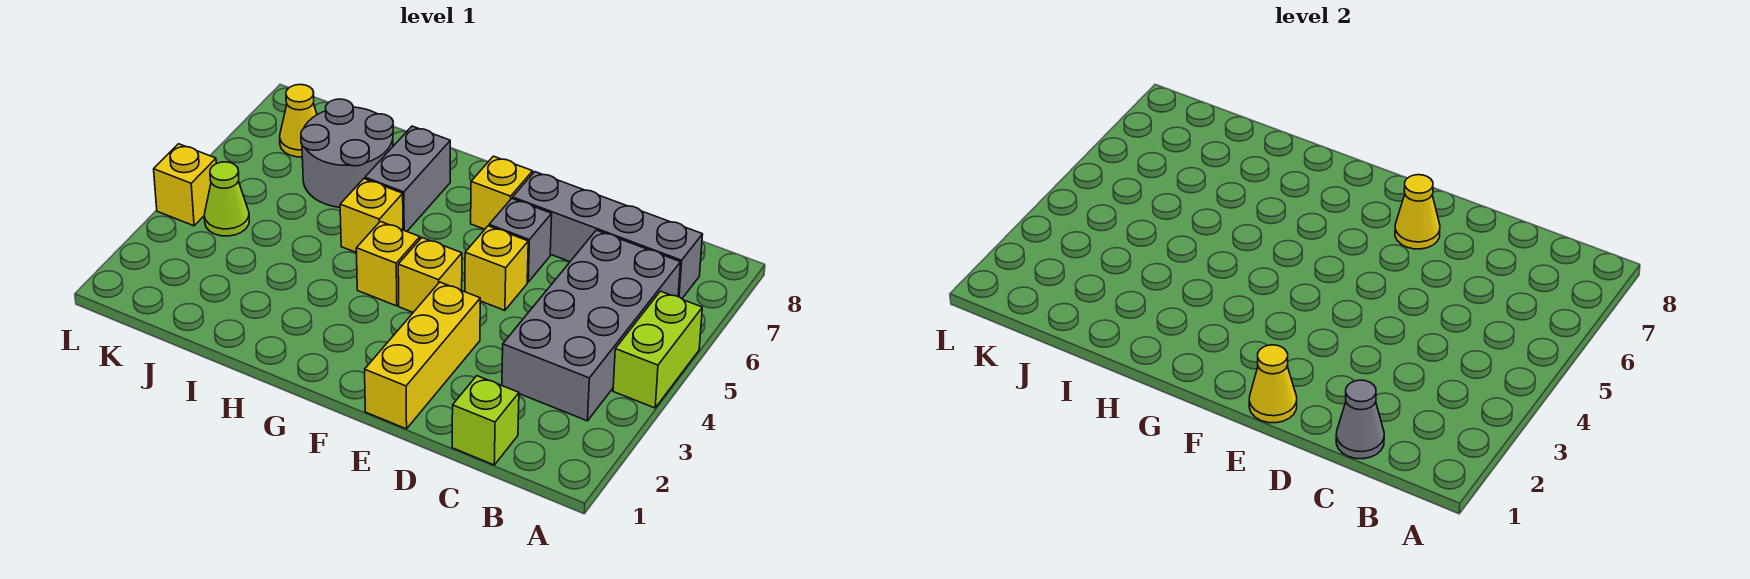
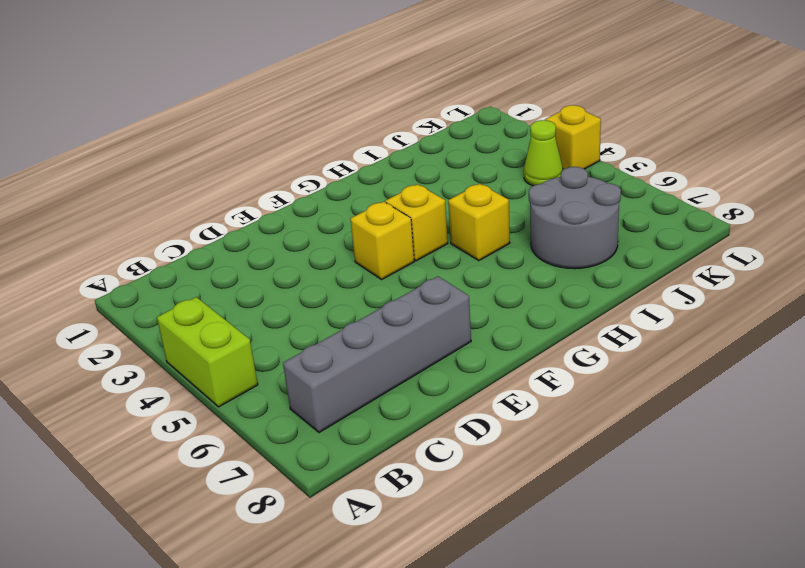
none -> grey brick B3:C6 level 1
none -> lime brick C1 level 1
none -> yellow brick E1:E3 level 1

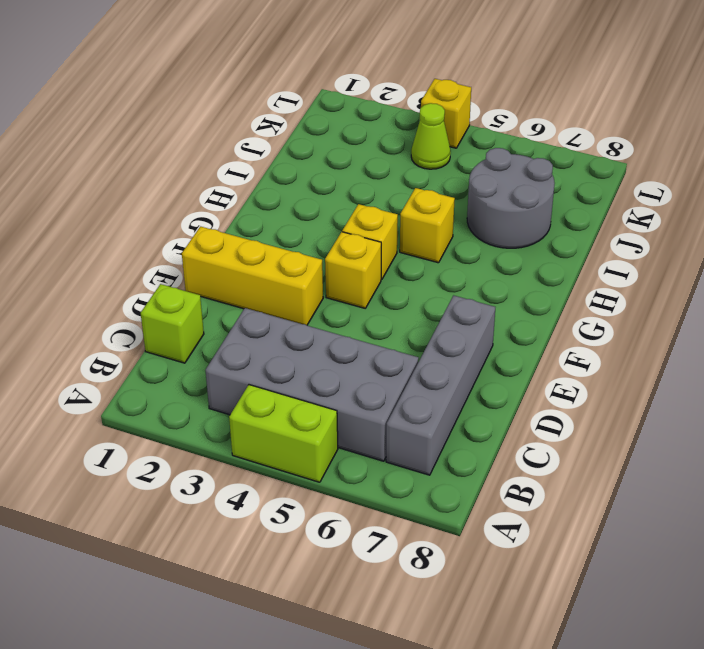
none -> yellow brick E5 level 1
none -> grey brick E6 level 1
none -> yellow brick F7 level 1

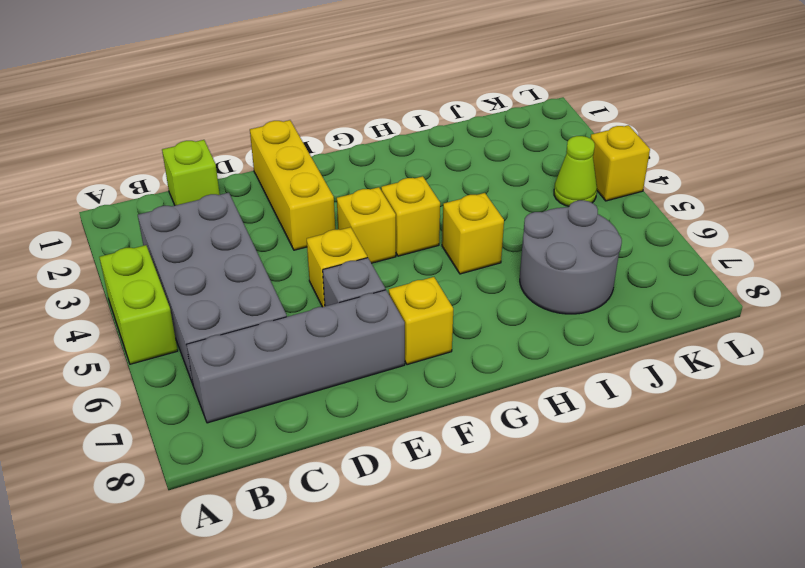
none -> grey brick H6:H7 level 1
none -> yellow cone K7 level 1
none -> grey cone C1 level 2

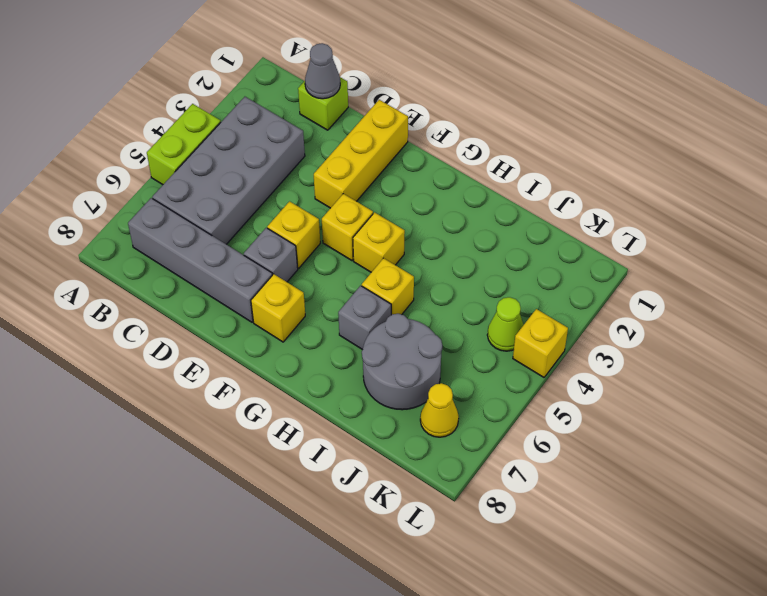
grey brick H6 level 1 -> grey brick H6:H7 level 1
none -> yellow cone E1 level 2
none -> yellow cone E7 level 2

